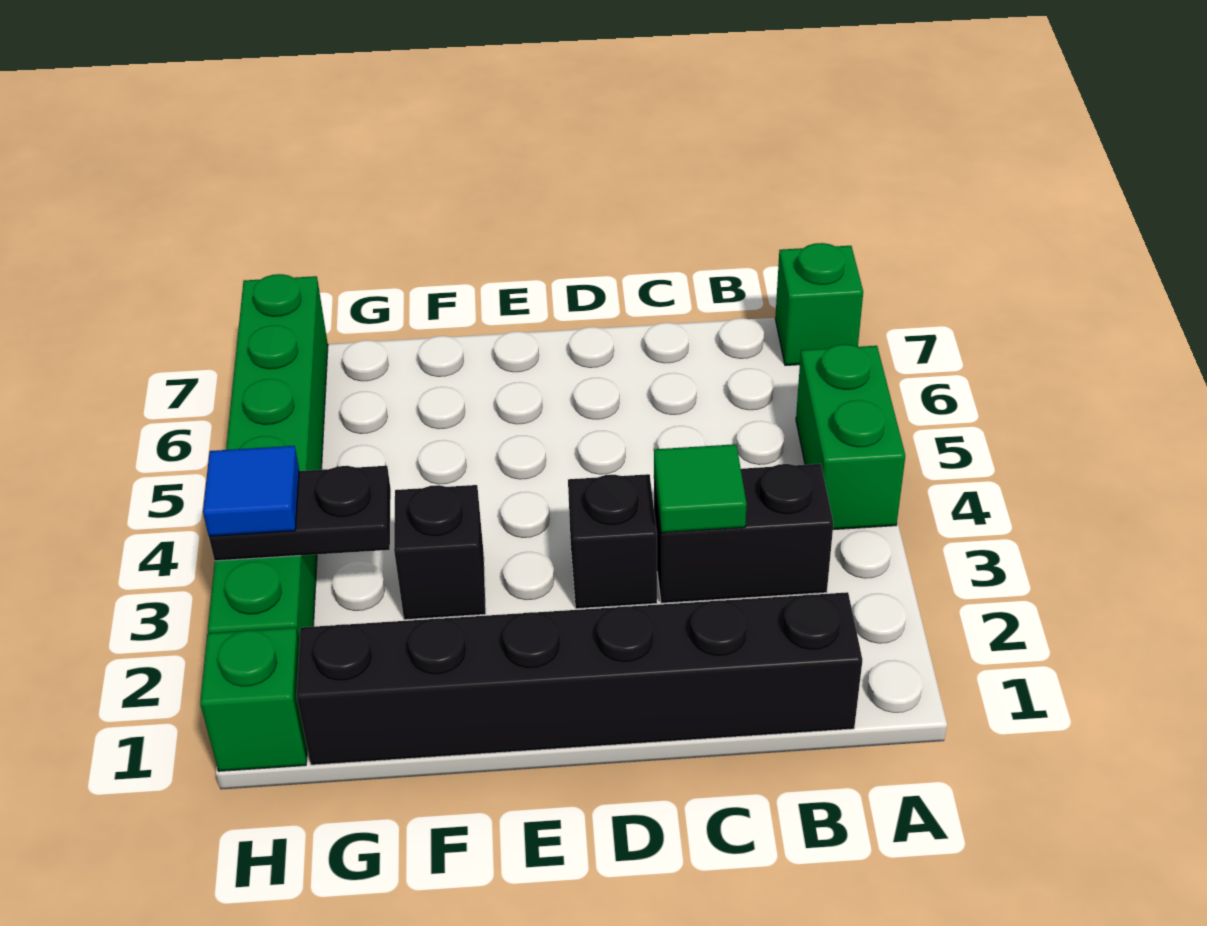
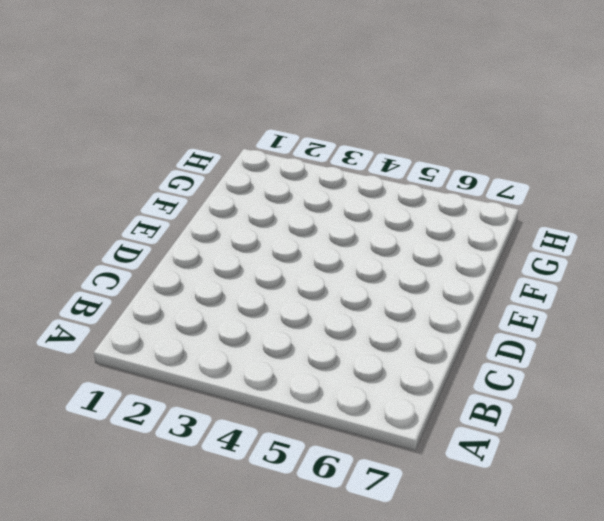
none -> green brick A4:A5 level 1
none -> green brick A7 level 1

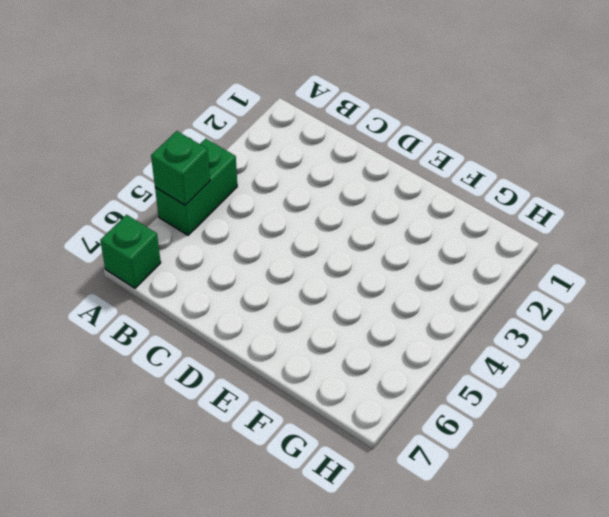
green brick A5 level 2 -> green brick H1 level 1
none -> black brick B1:G1 level 1
none -> black brick B3:C3 level 1

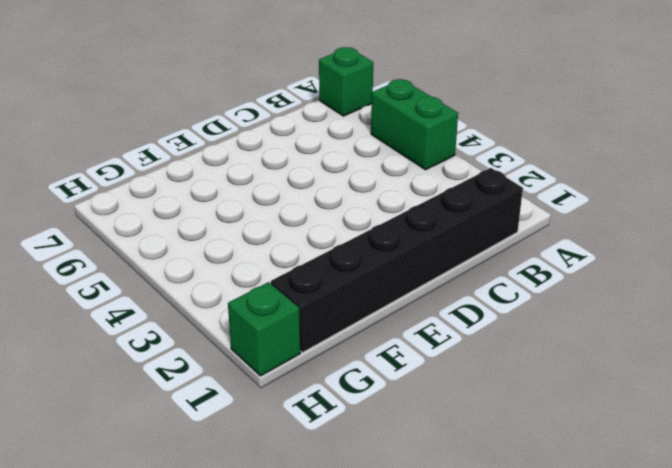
none -> black brick B3:C3 level 1
none -> black brick D3 level 1

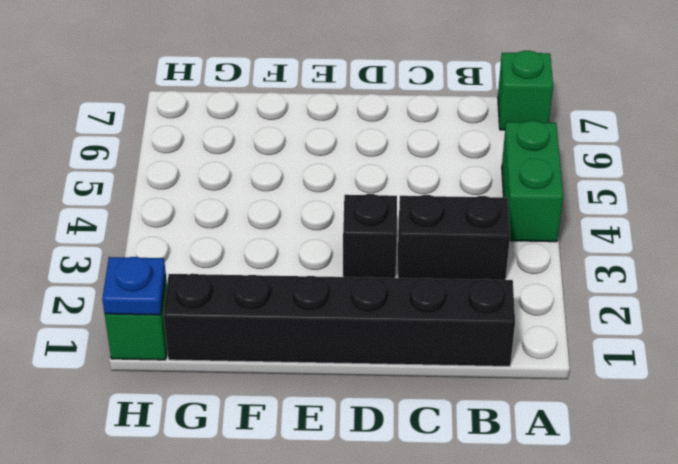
blue plate H1 level 2 -> none
none -> black brick F3 level 1
none -> green brick H2:H7 level 1

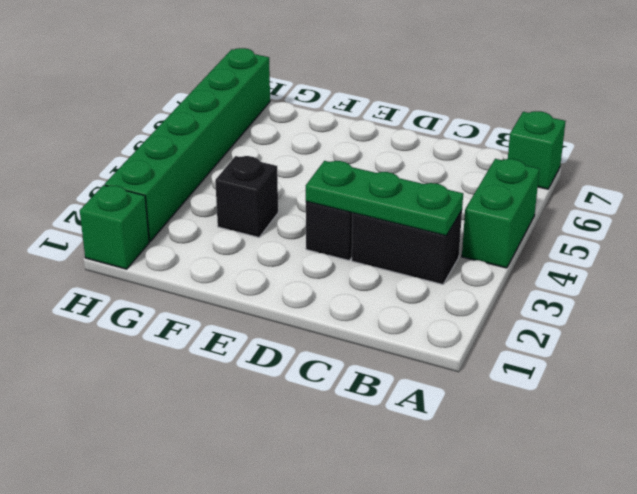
green plate B3:D3 level 2 -> green tile C3 level 2
none -> black brick B1:G1 level 1
none -> black plate G3:H3 level 2

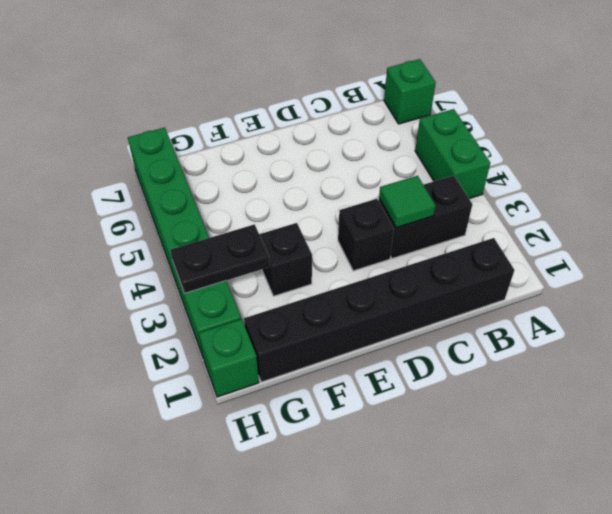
none -> blue tile H3 level 3

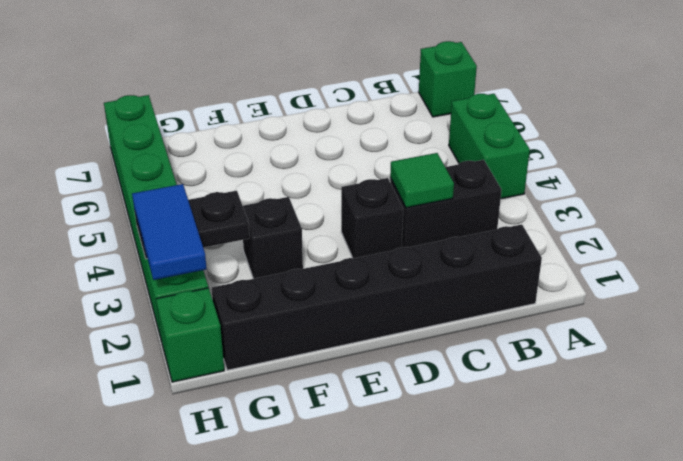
blue tile H2:H3 level 3 -> blue tile H3 level 3

